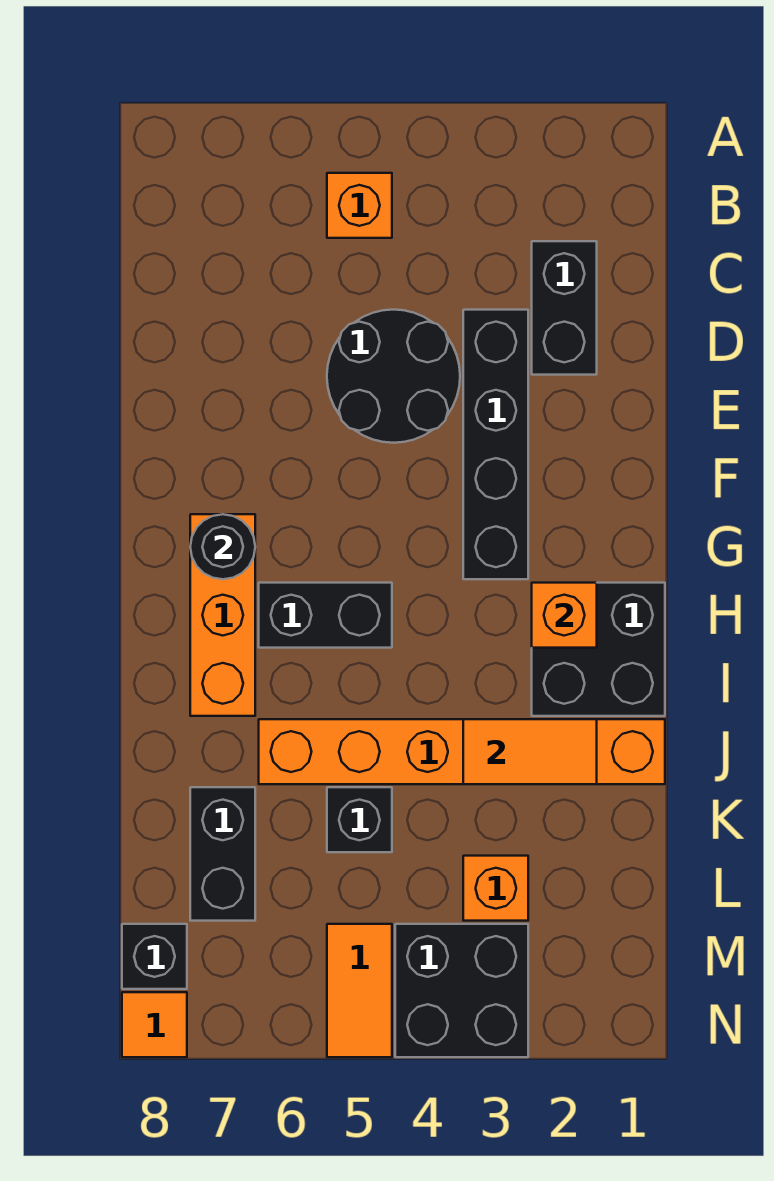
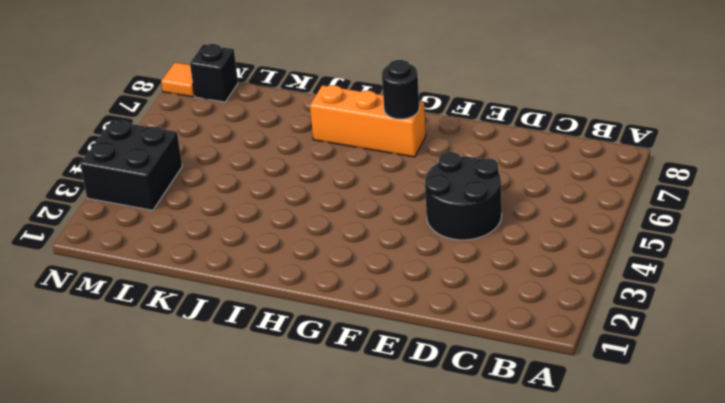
none -> orange brick B5 level 1
none -> black brick C2:D2 level 1
none -> black brick D3:G3 level 1

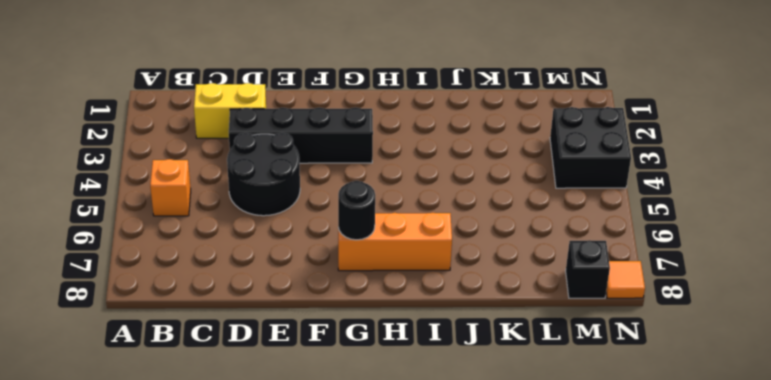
yellow brick C2:D2 level 1 -> black brick C2:D2 level 1
none -> black brick H1:I2 level 1
none -> black brick H5:H6 level 1
none -> orange brick J1:J6 level 1

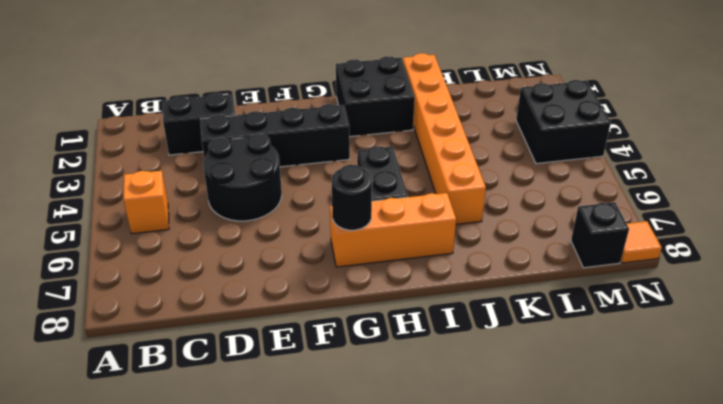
none -> black brick K5 level 1
none -> black brick K7:L7 level 1
none -> orange brick L3 level 1

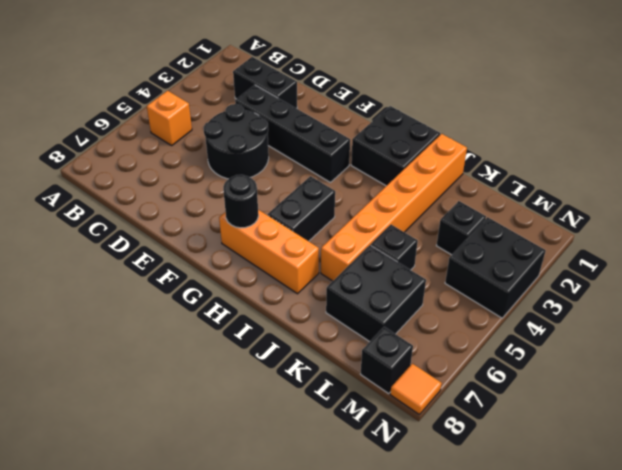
black brick K6:L7 level 1 -> black brick K7:L7 level 1
black brick L3 level 1 -> orange brick L3 level 1
none -> orange tile M5:N5 level 1
none -> orange brick H2 level 2
none -> orange tile J2:J3 level 2

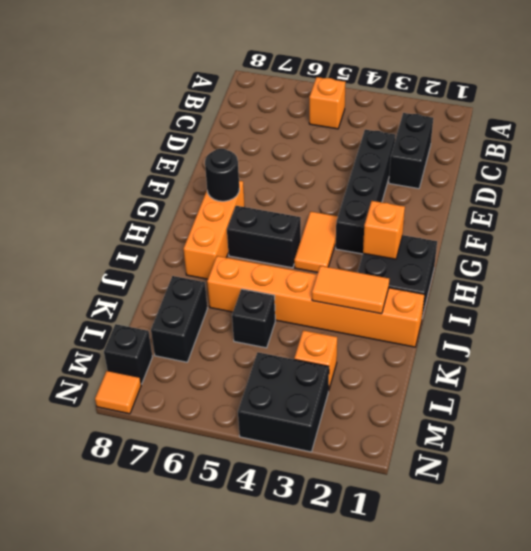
orange tile G4:H4 level 1 -> orange tile M5:N5 level 1
none -> black round brick D4:E5 level 1

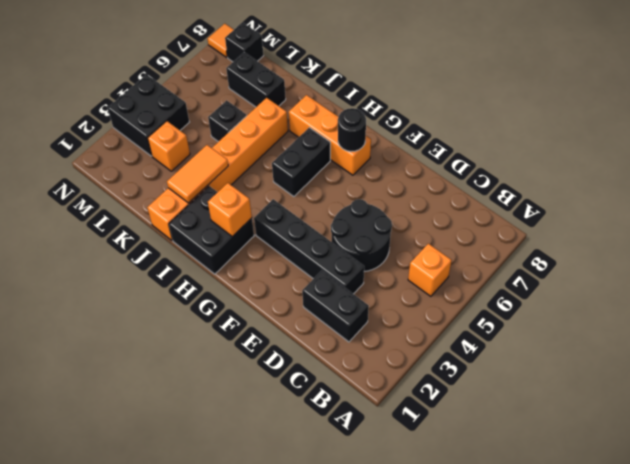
none -> orange tile M5:N5 level 1

